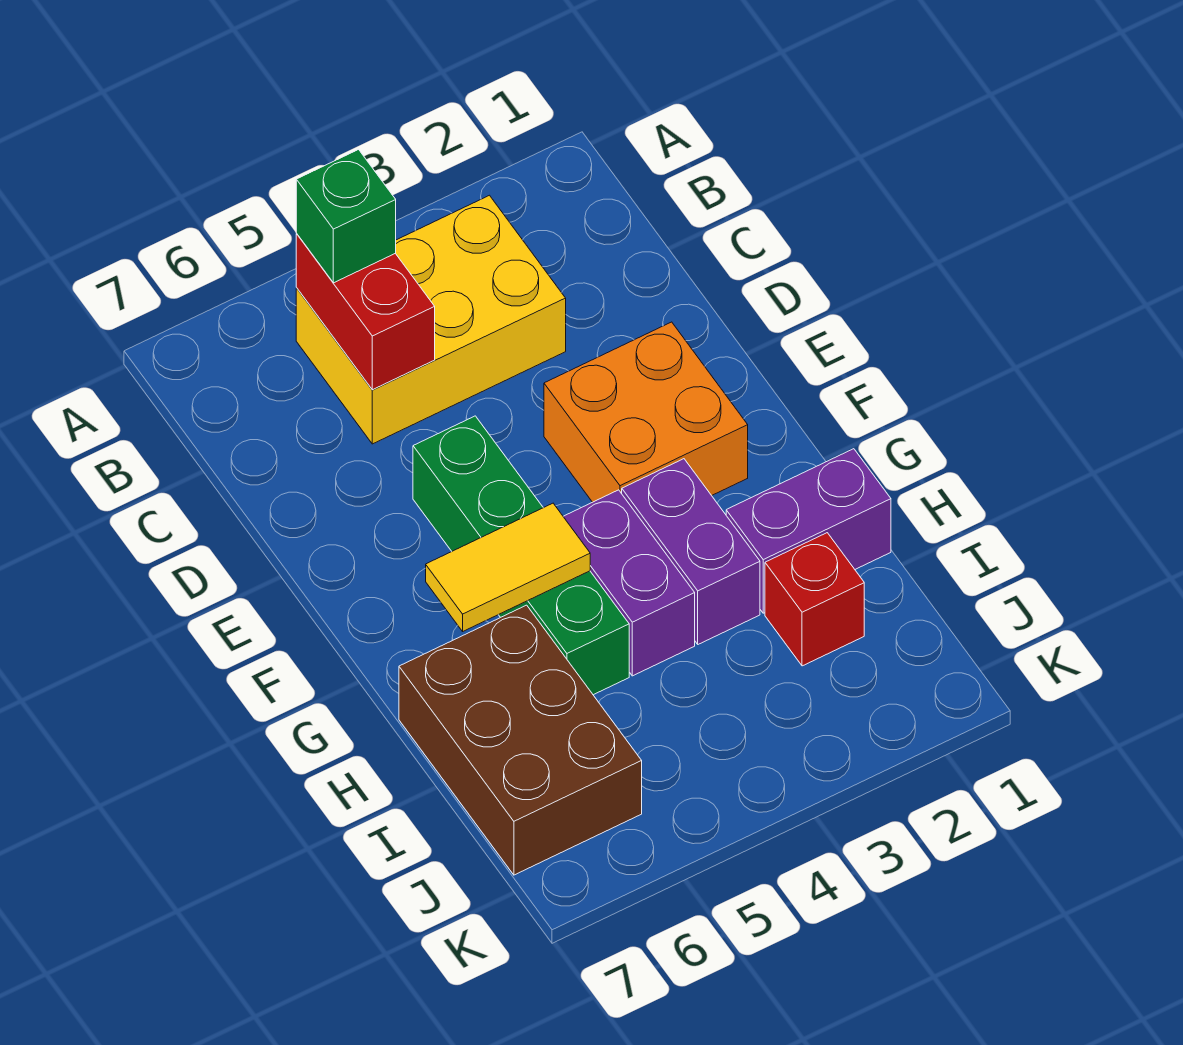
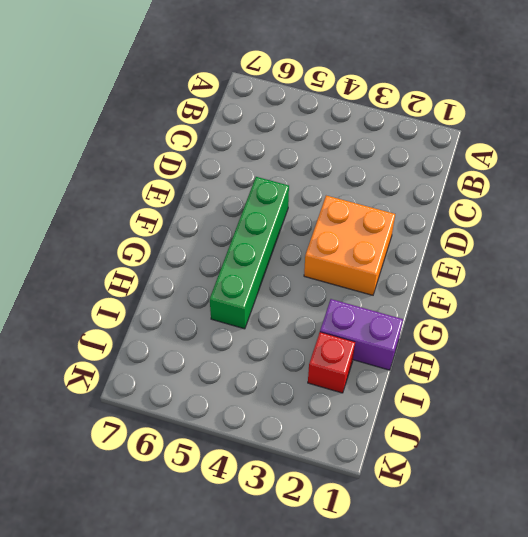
none -> yellow brick B3:C5 level 1
none -> purple brick G3:H3 level 1

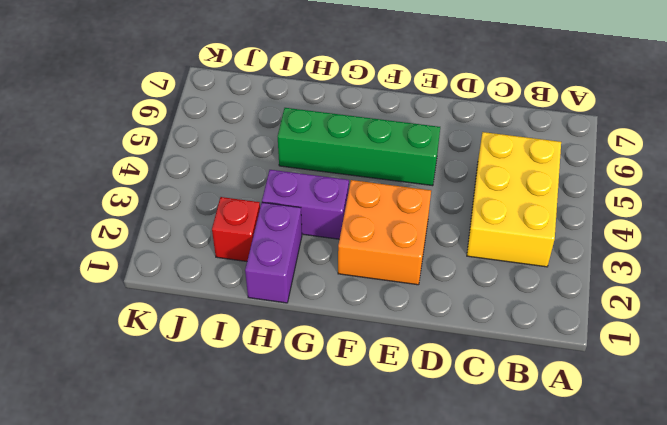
none -> purple brick G4:H4 level 1
none -> brown brick H6:J7 level 1

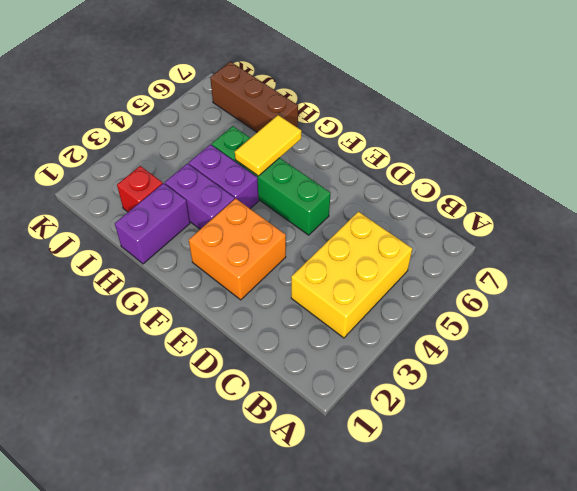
brown brick H7:J7 level 1 -> brown brick H6:J7 level 1
none -> red brick B5:C5 level 2
none -> green brick B5 level 3

